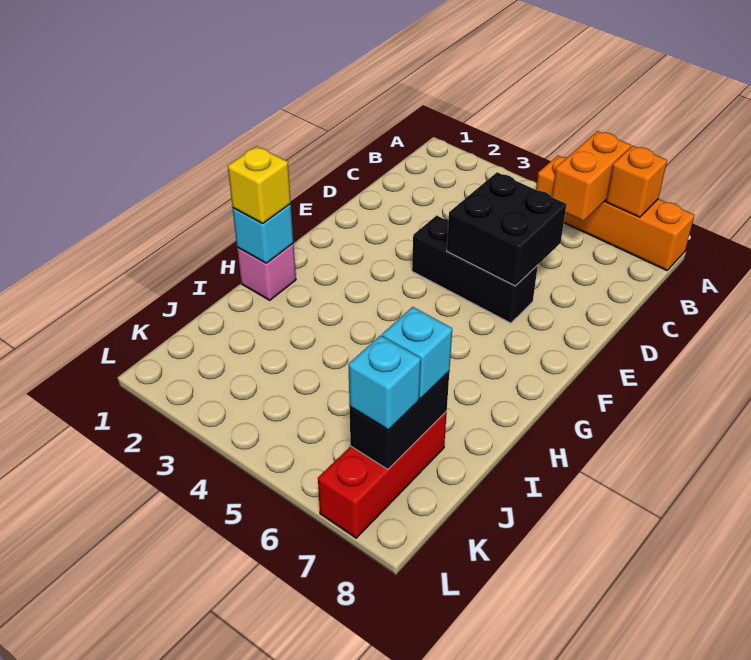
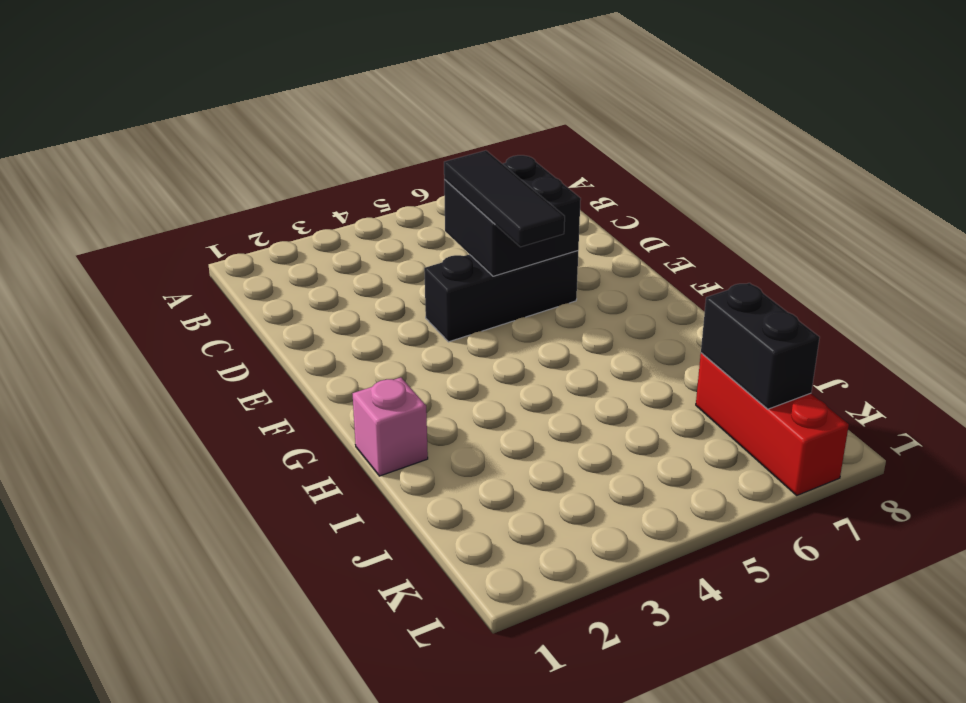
black tile D5:F5 level 3 -> none
none -> orange brick A5:A8 level 1
none -> orange brick A6:B6 level 2
none -> orange brick A7 level 2

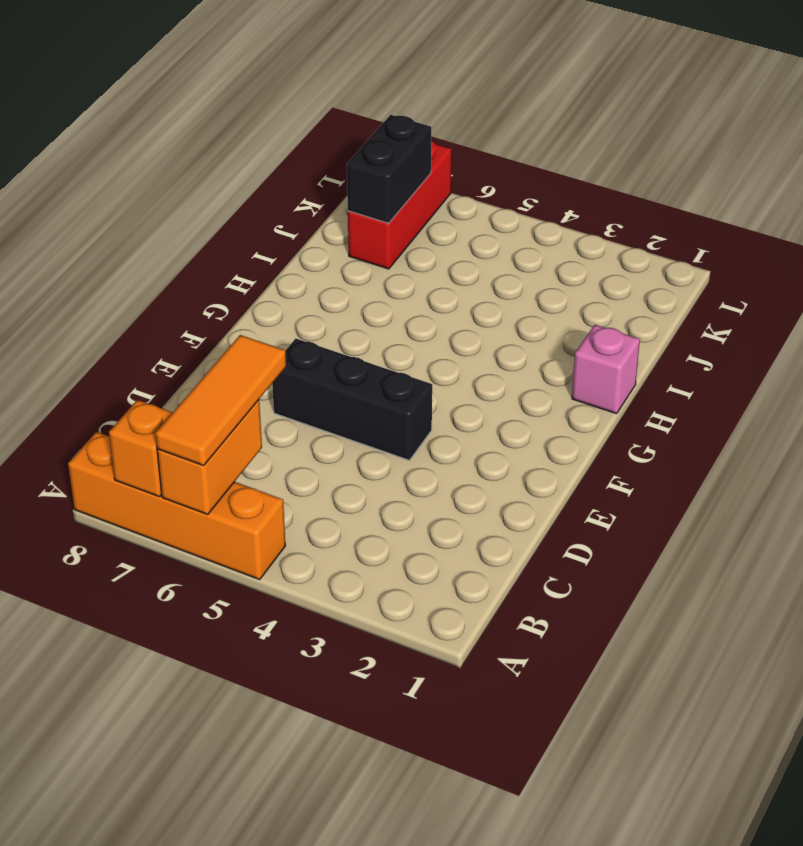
orange tile A6:C6 level 3 -> none
none -> black brick D5:E6 level 2
none -> cyan brick H1 level 2
none -> yellow brick H1 level 3

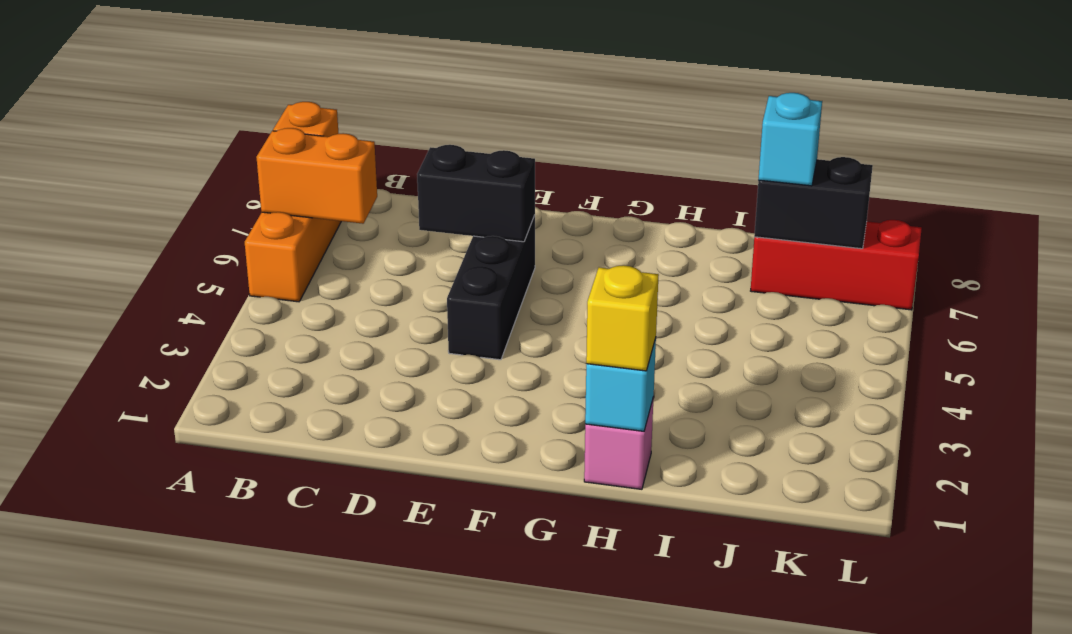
black brick D6:E6 level 2 -> black brick D5:E6 level 2
none -> cyan brick K7 level 3

